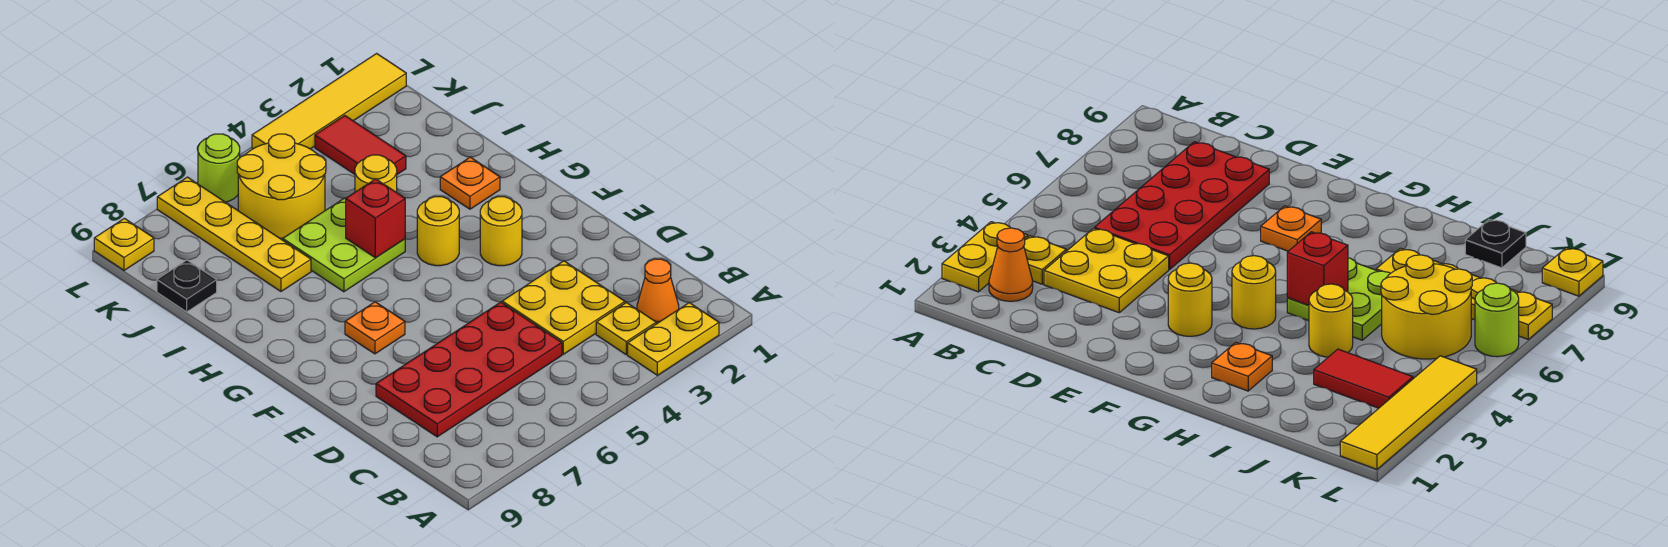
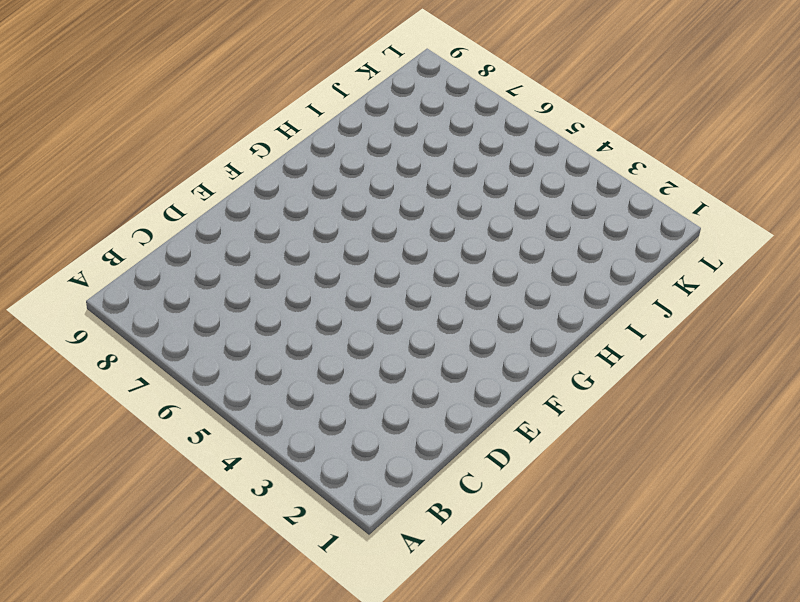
none -> yellow plate A2:A3 level 1
none -> orange cone B2 level 1
none -> yellow plate B3 level 1

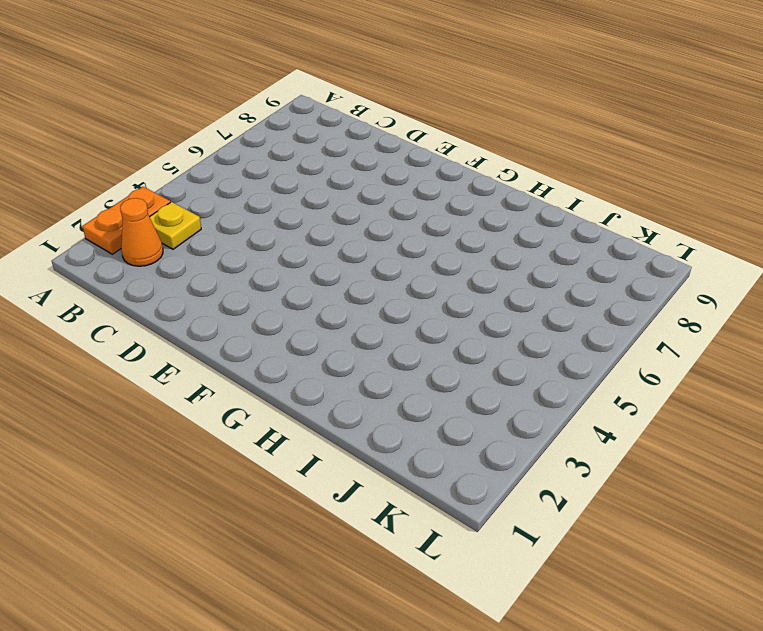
orange plate A2:A3 level 1 -> yellow plate A2:A3 level 1
none -> yellow plate C3:D4 level 1
none -> red plate C5:D8 level 1
none -> yellow round brick F3 level 1

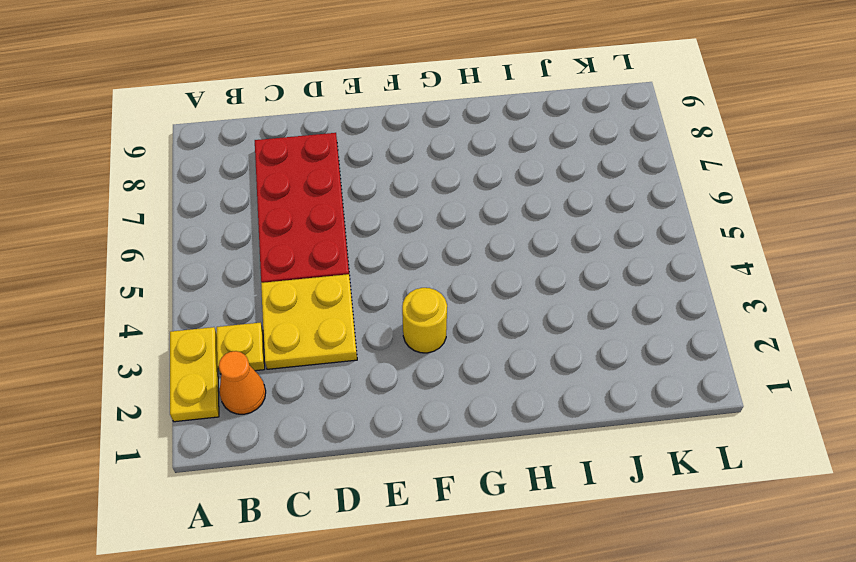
none -> orange plate F7 level 1
none -> yellow round brick G4 level 1
none -> orange plate H2 level 1

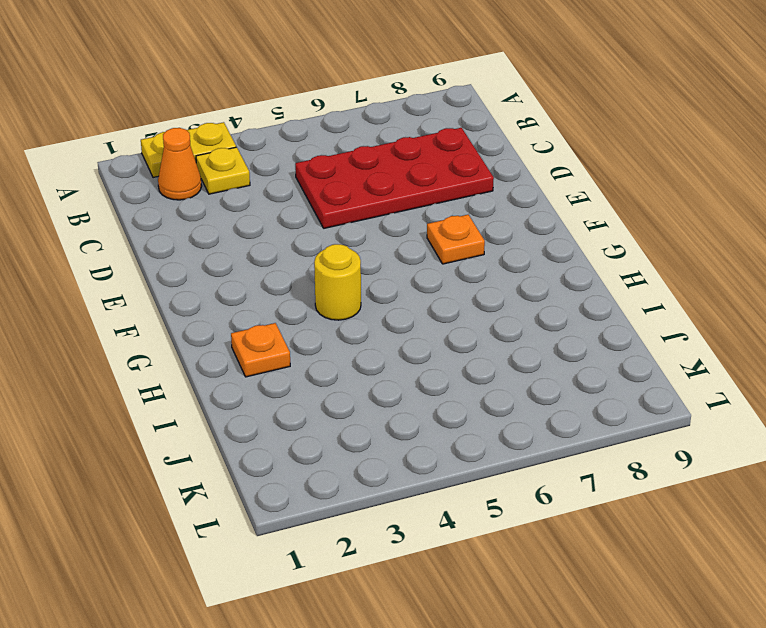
none -> yellow plate C3:D4 level 1
none -> yellow round brick F3 level 1
none -> lime plate H5:I6 level 1

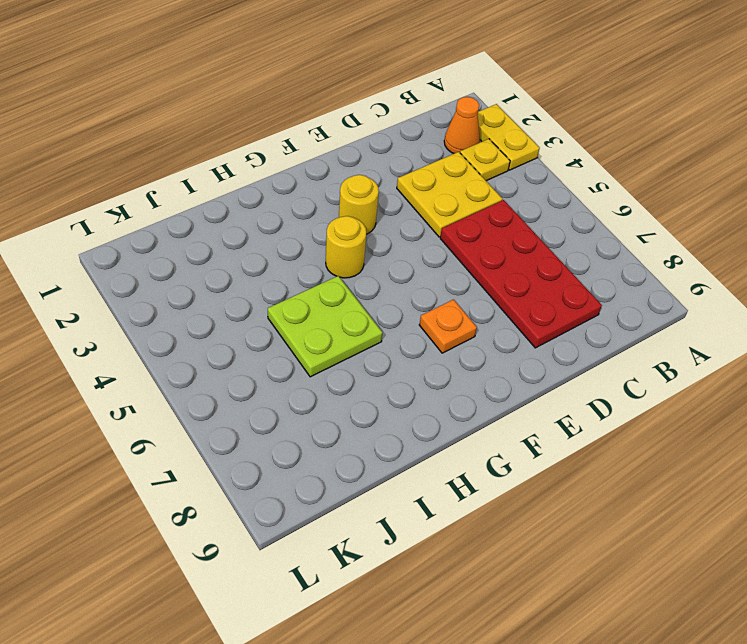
none -> orange plate H2 level 1
none -> yellow round brick I4 level 1
none -> yellow plate I7:L7 level 1

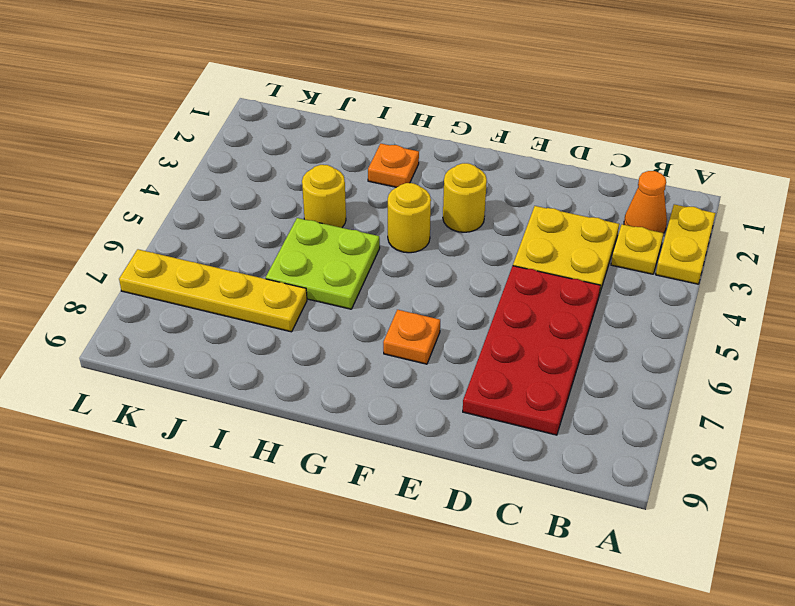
none -> red tile J3:K3 level 1
none -> yellow round brick J5:K6 level 1
none -> black plate J9 level 1

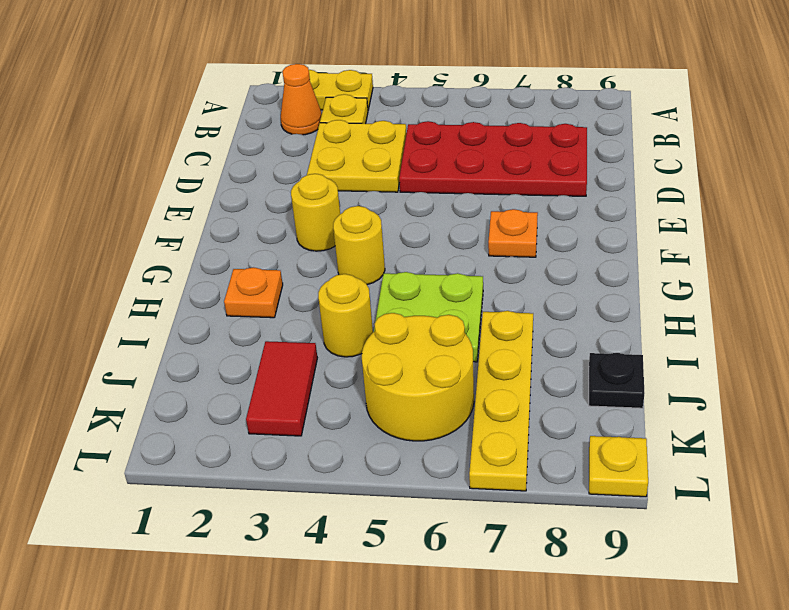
none -> yellow tile L1:L4 level 1
none -> lime round brick L6 level 1
none -> red brick H5 level 2

